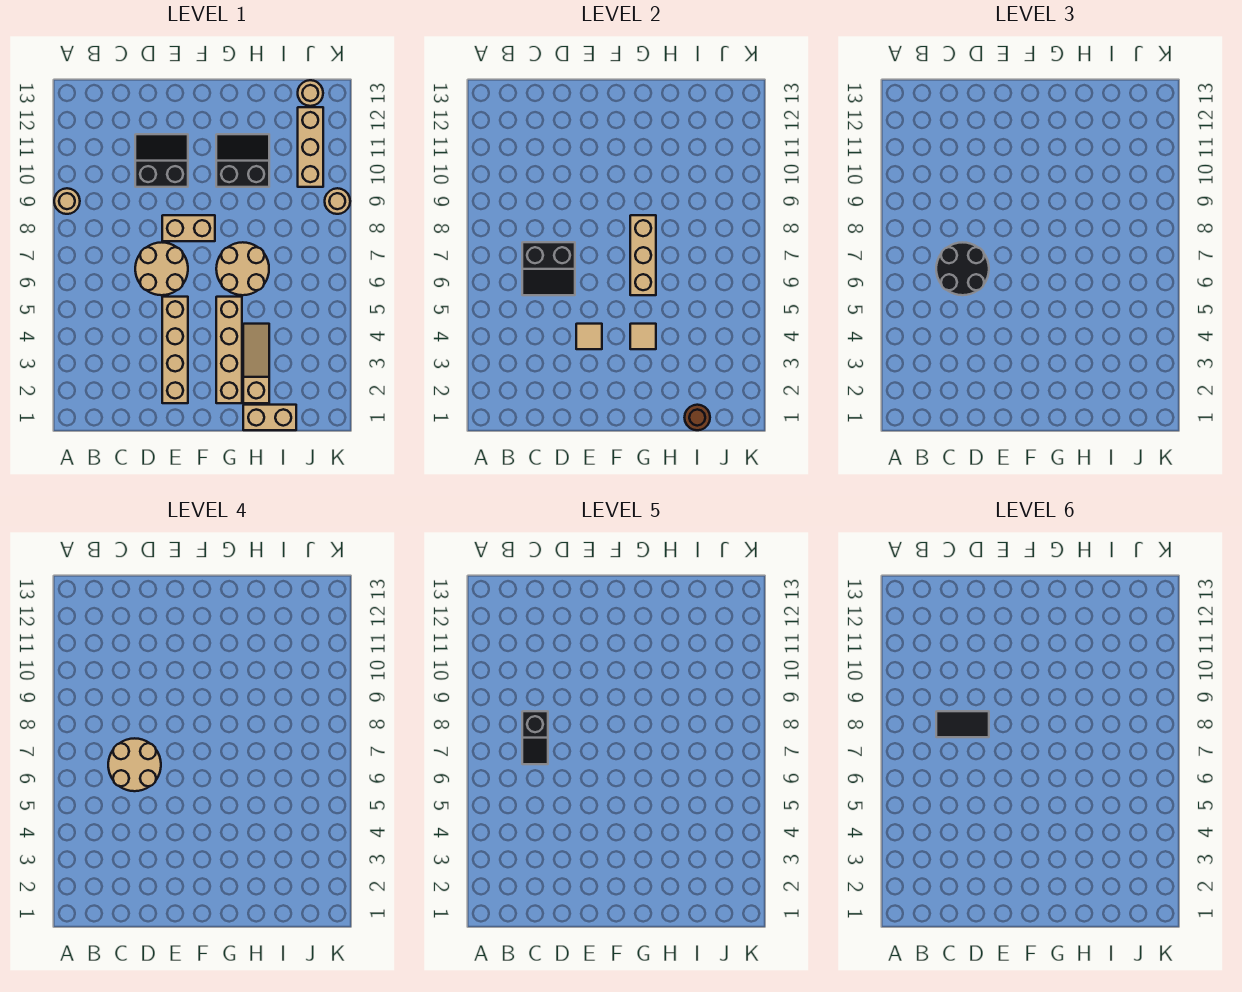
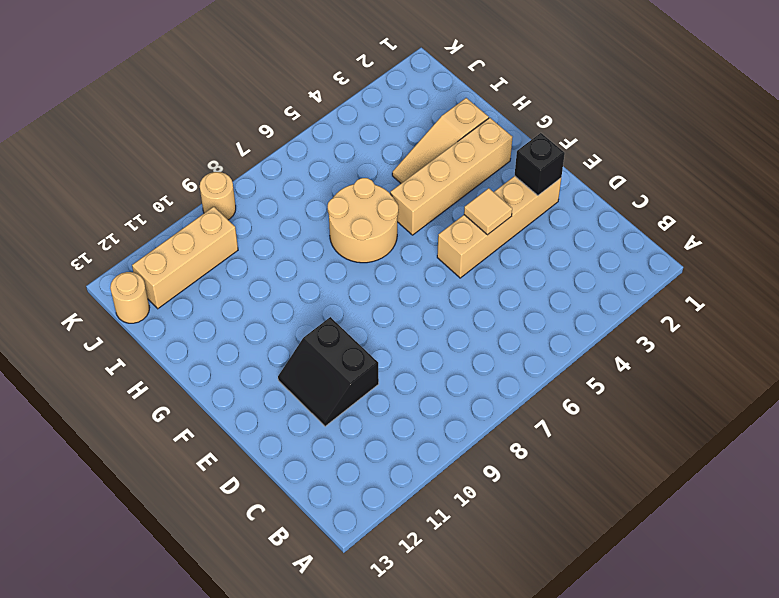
black brick E2 level 2 -> none
none -> tan round brick A9 level 1
none -> tan round brick D6:E7 level 1
none -> tan brick E8:F8 level 1

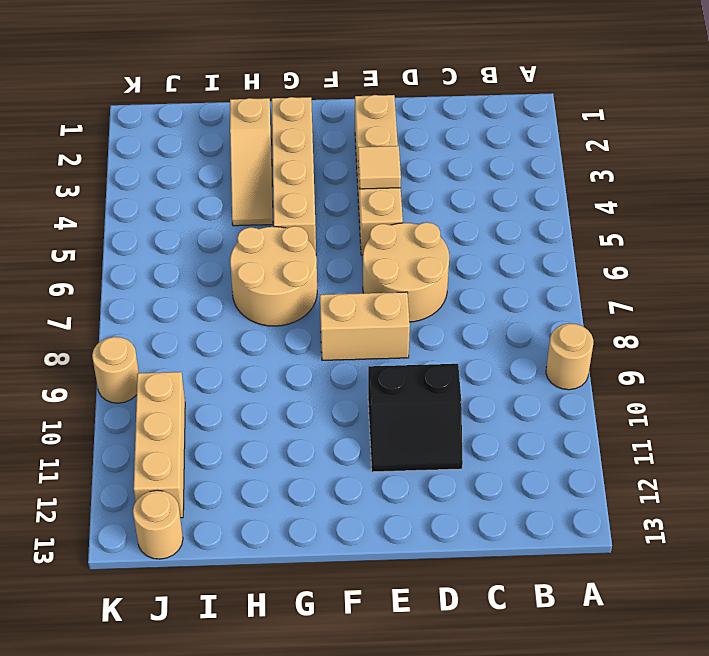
none -> black slope G10:H11 level 1 top 10
none -> tan brick H1:I1 level 1
none -> black slope C6:D7 level 2 top 7

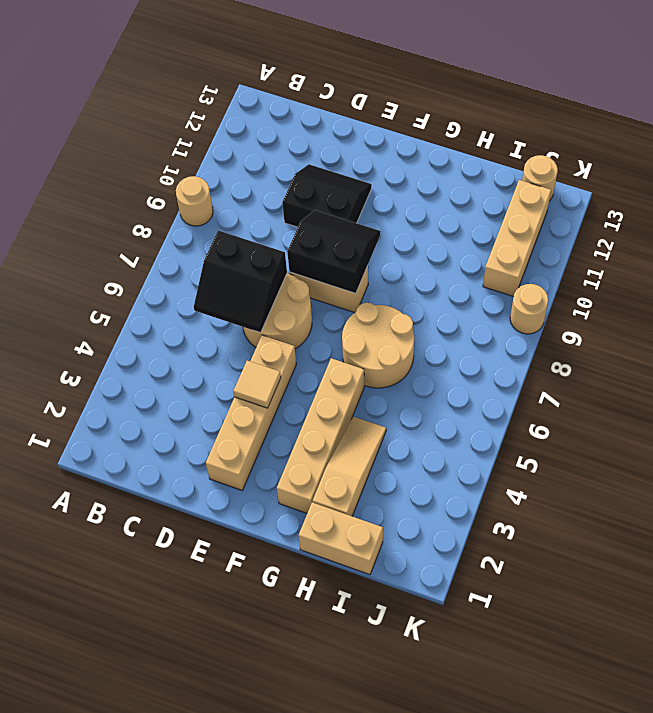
black slope E8:F9 level 2 top 8 -> black slope G10:H11 level 1 top 10
none -> tan tile G4 level 2
none -> tan brick G6:G8 level 2
none -> brown round brick I1 level 2

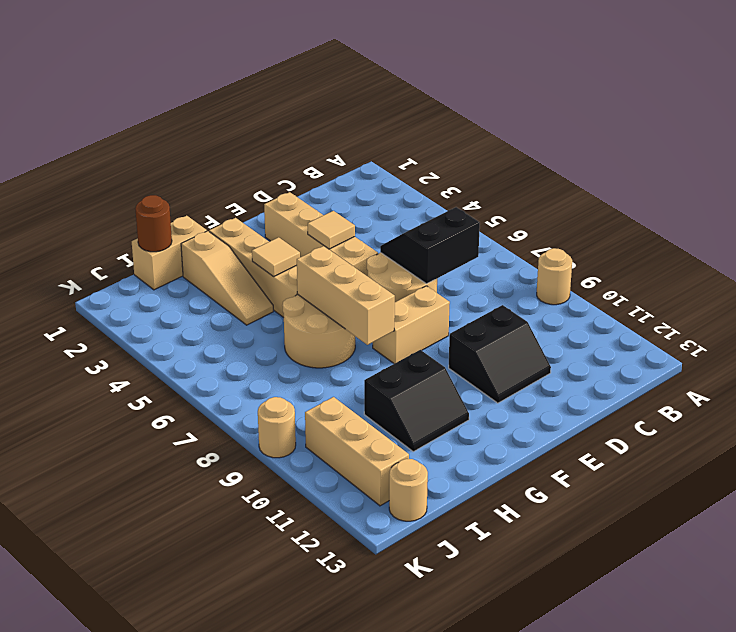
none -> black round brick C6:D7 level 3
none -> tan round brick C6:D7 level 4
none -> black slope C7:C8 level 5 top 8

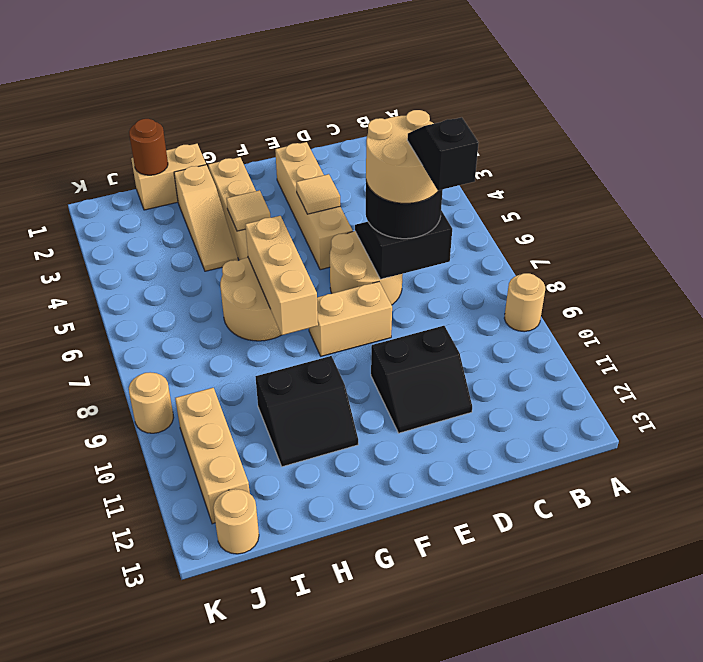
none -> black tile C8:D8 level 6

